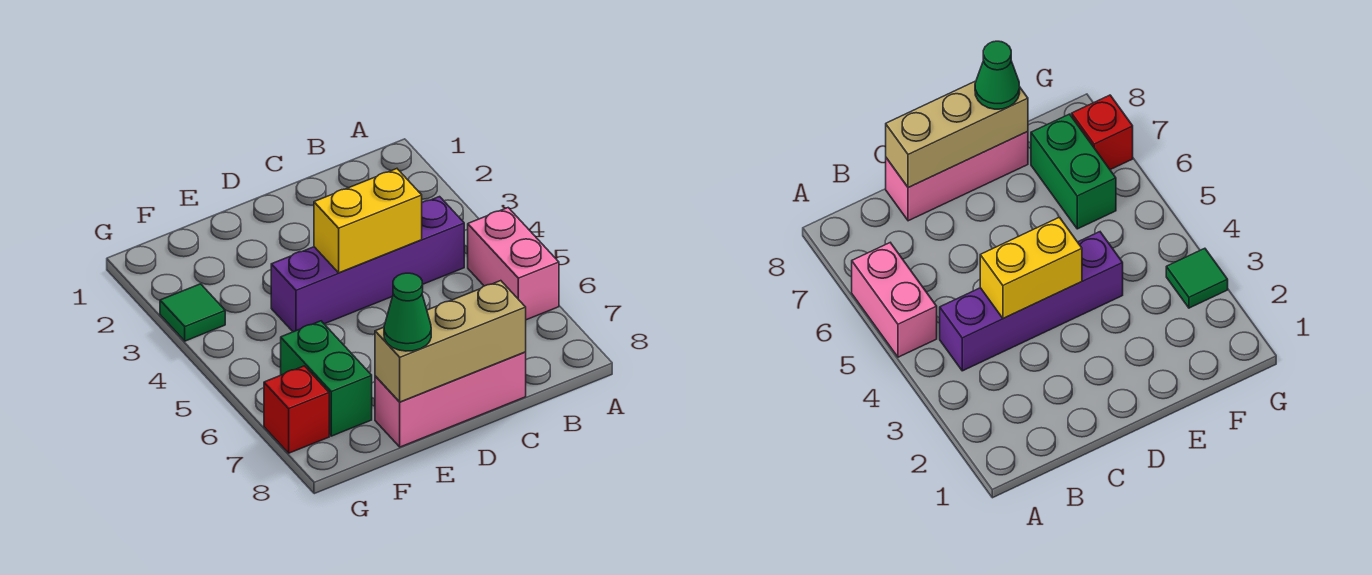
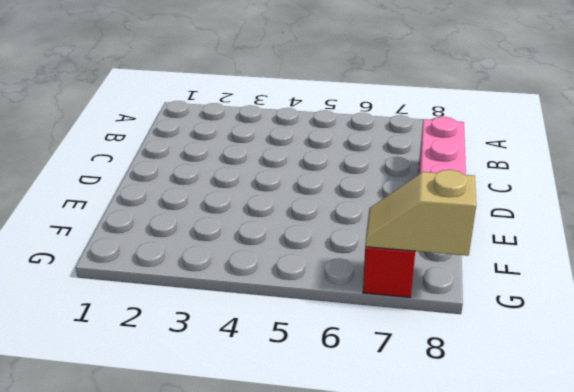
tan slope G7:G8 level 2 top 8 -> none
none -> pink brick A5:A6 level 1
none -> purple brick B4:E4 level 1

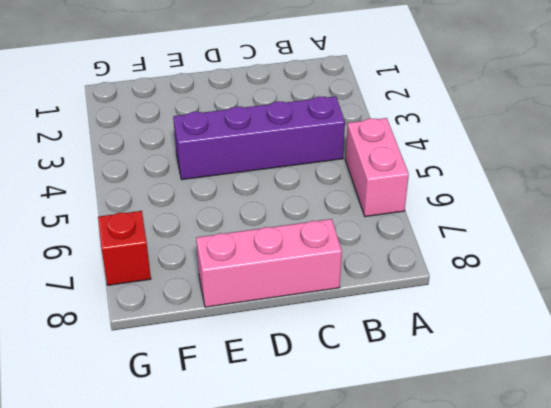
none -> green brick F6:F7 level 1
none -> green tile G3 level 1

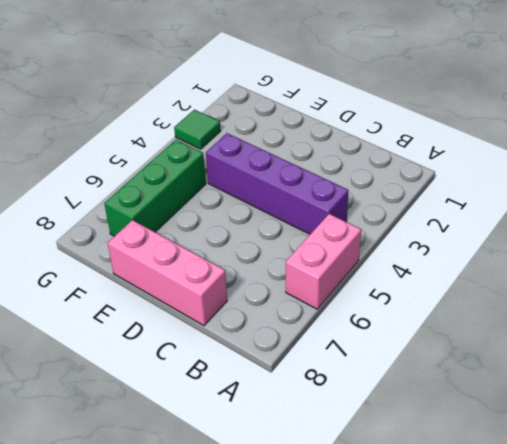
green brick F5:F7 level 1 -> green brick F6:F7 level 1
none -> red brick G7 level 1
none -> yellow brick C4:D4 level 2

